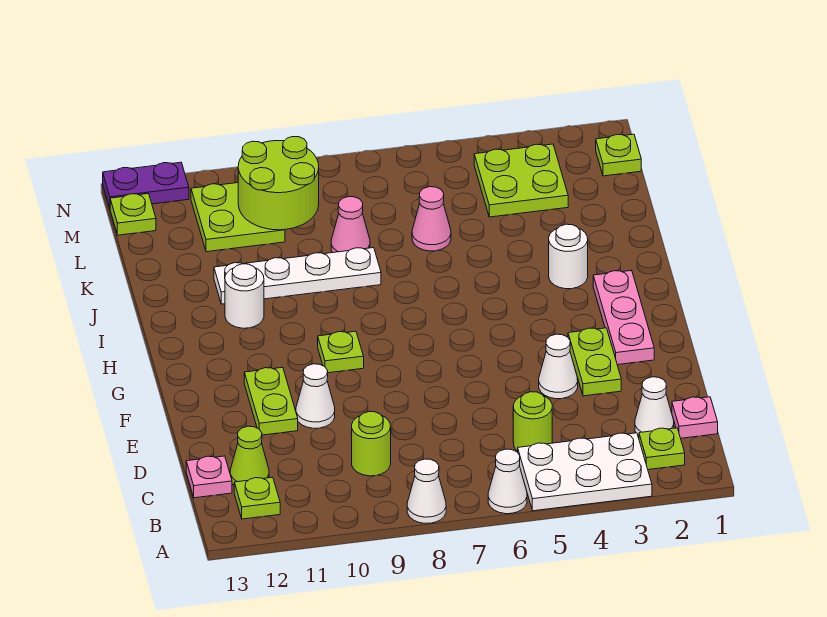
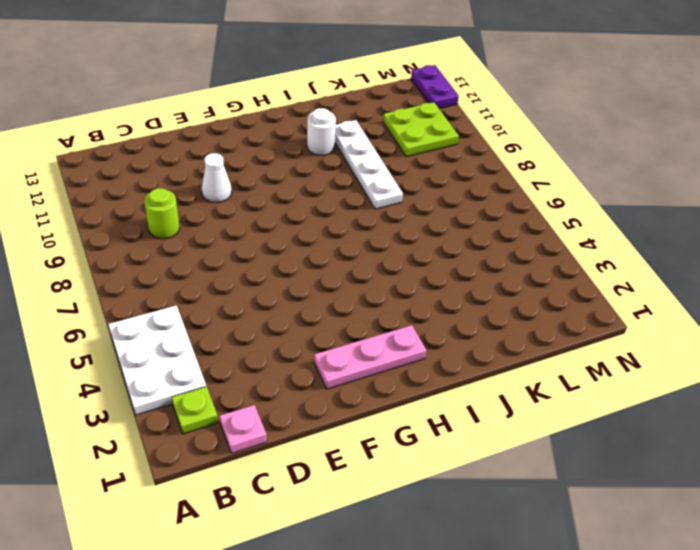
none -> white cone A6 level 1
none -> white cone A8 level 1
none -> lime plate B12 level 1

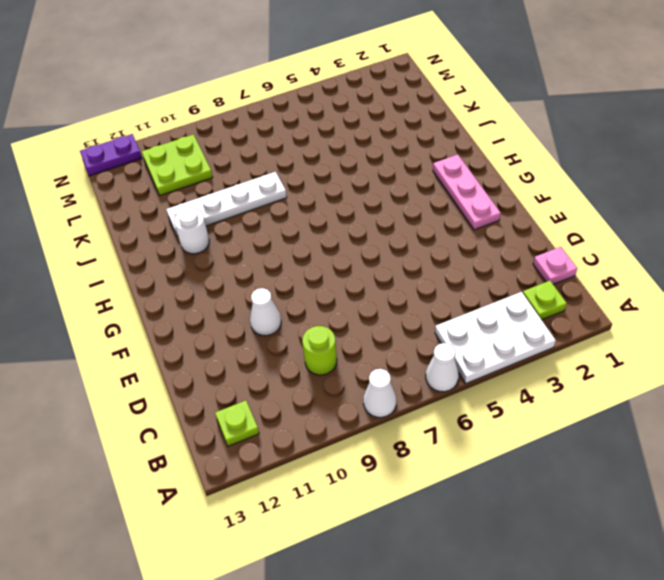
none -> white cone C2 level 1
none -> lime round brick C5 level 1
none -> lime cone C12 level 1

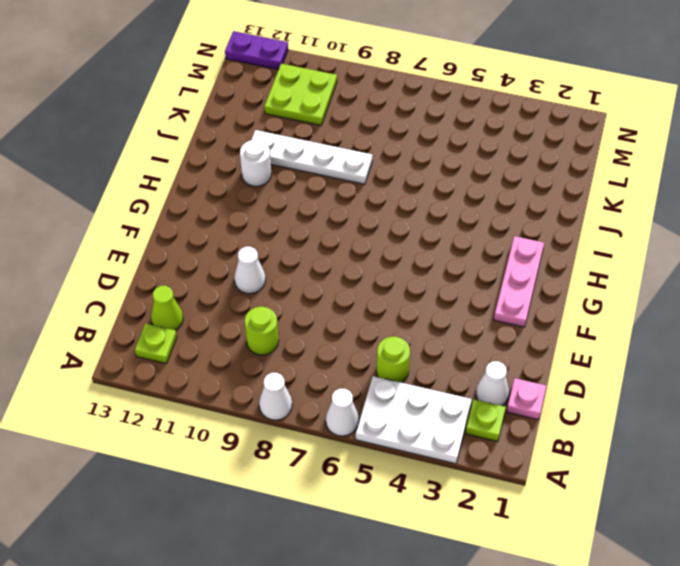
none -> pink plate C13 level 1
none -> lime plate E3:F3 level 1
none -> white cone E4 level 1

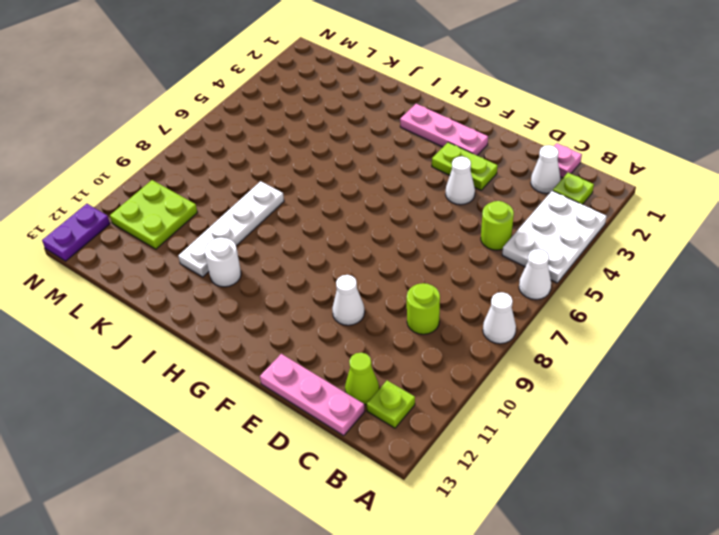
pink plate C13:E13 level 1 -> pink plate C13 level 1
none -> lime plate E11:F11 level 1
none -> lime plate G9 level 1
none -> white round brick I3 level 1

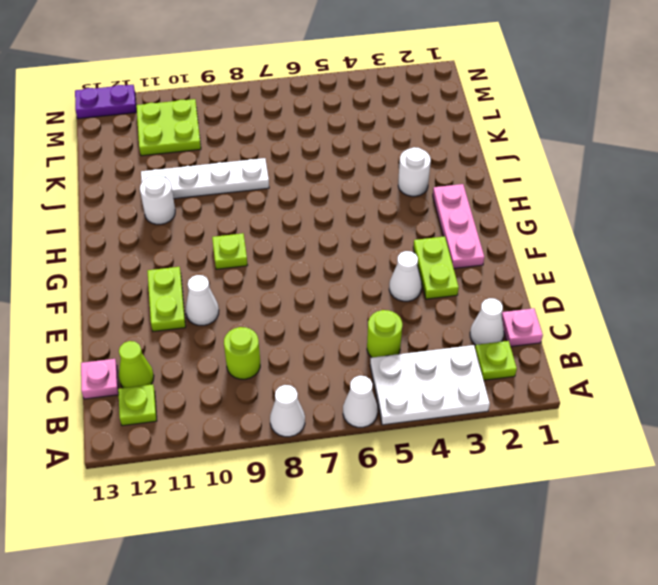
none -> pink cone K6 level 1
none -> pink cone K8 level 1
none -> lime plate L3:M4 level 1

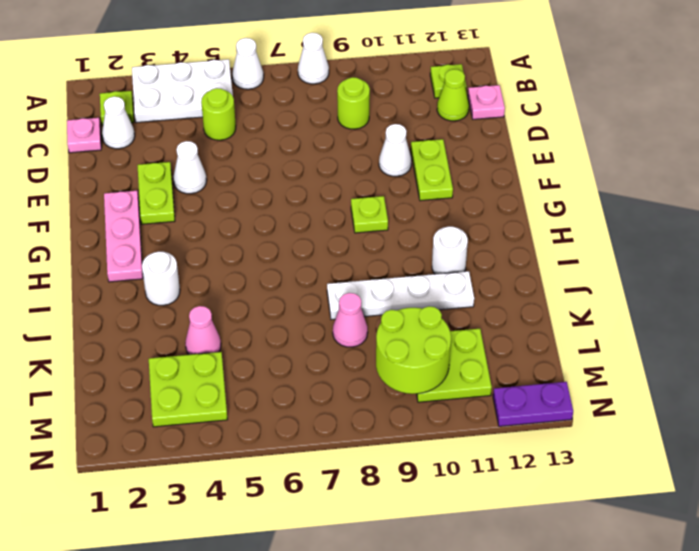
pink cone K4 level 1 -> pink cone K6 level 1
none -> lime plate M1 level 1
none -> lime plate M13 level 1

